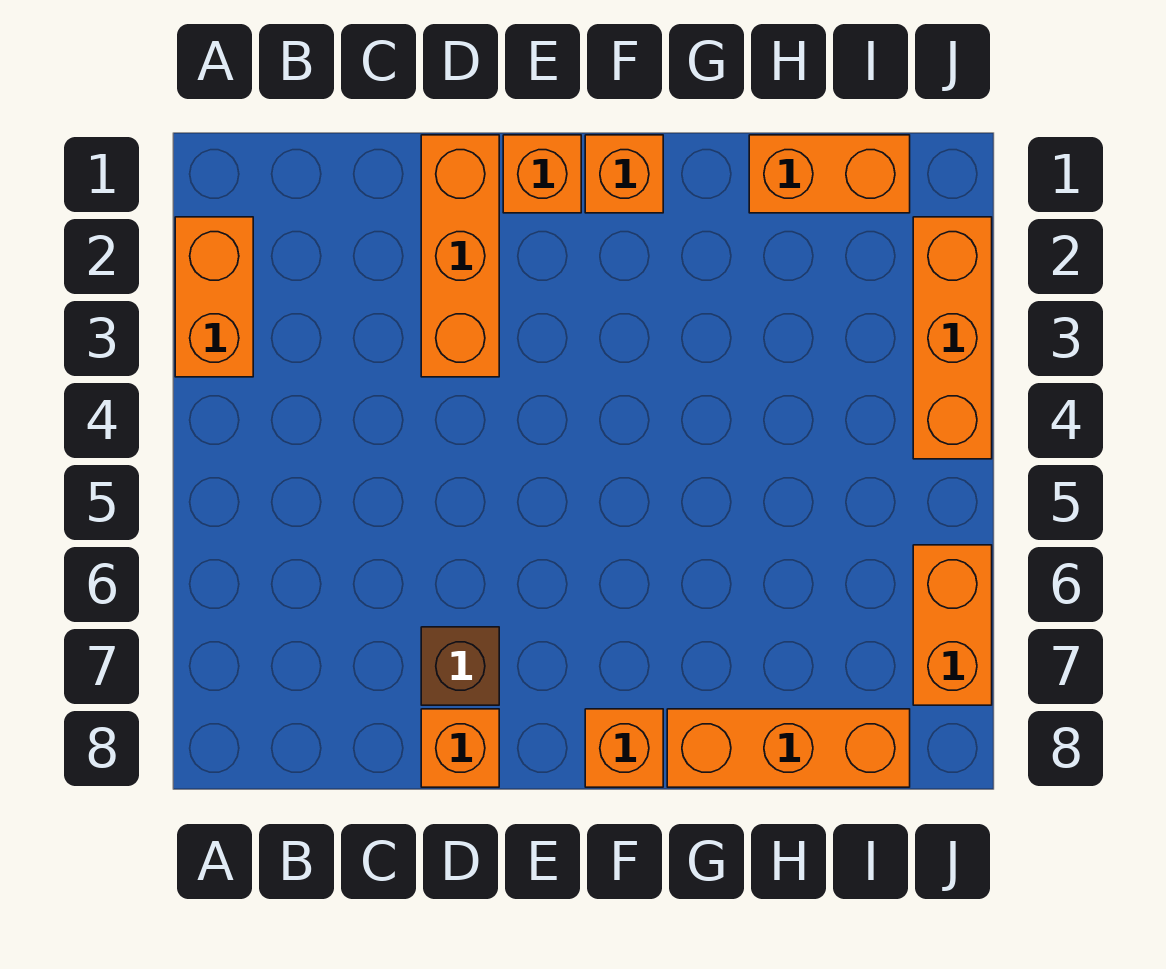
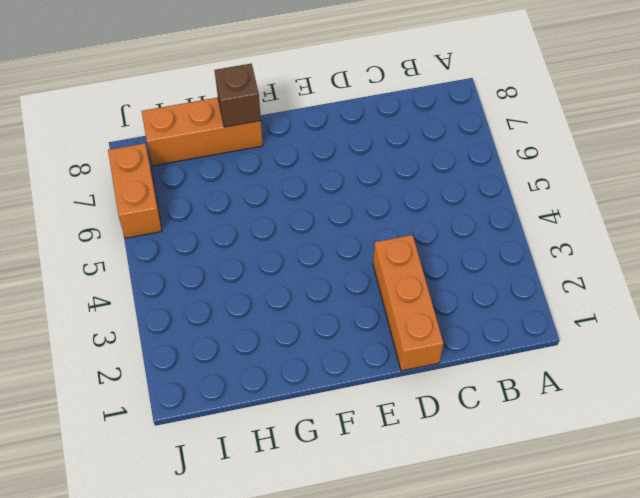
brown brick G8 level 2 -> brown brick D7 level 1
none -> orange brick A2:A3 level 1
none -> orange brick D8 level 1

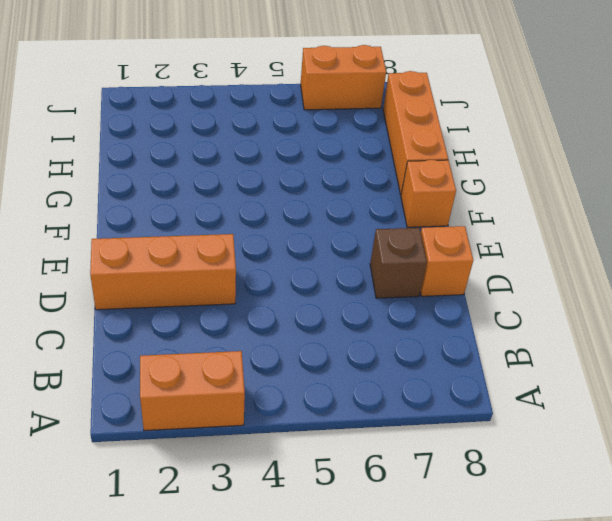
none -> orange brick E1 level 1
none -> orange brick F1 level 1

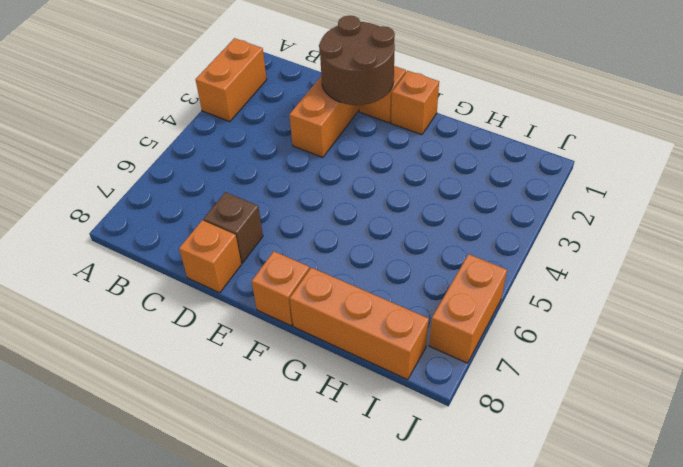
brown round brick D1:E2 level 2 -> none
none -> orange brick H1:I1 level 1
none -> orange brick J2:J4 level 1

